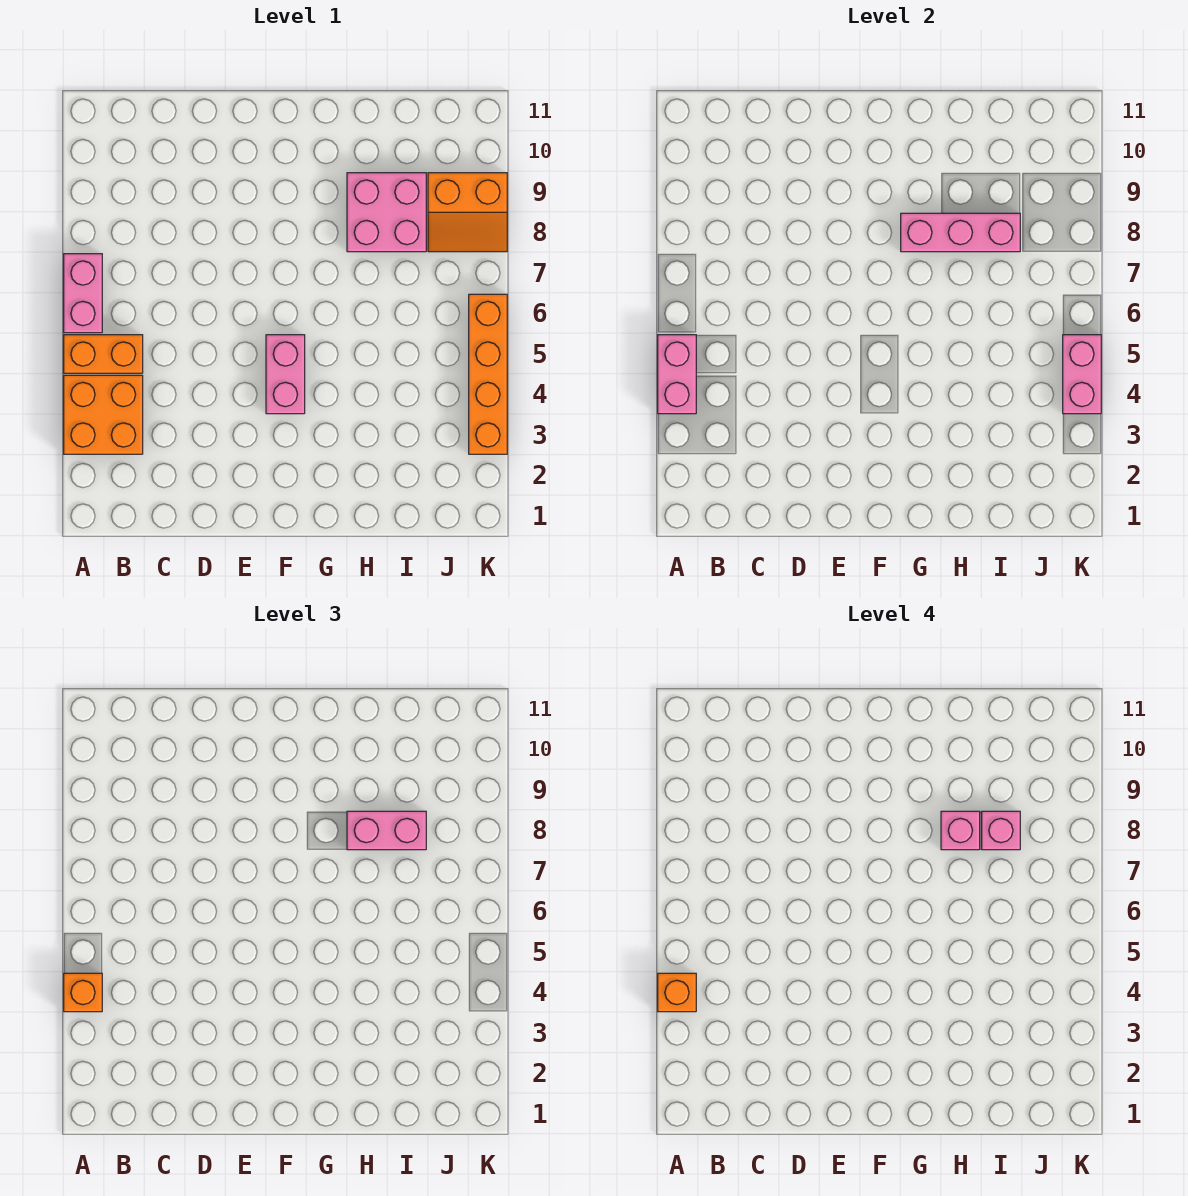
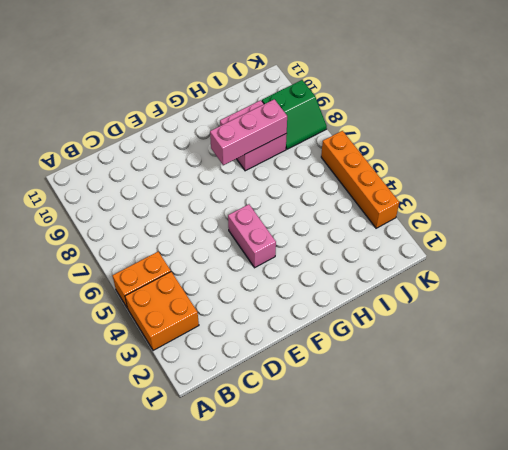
green slope J8:K9 level 1 top 9 -> orange slope J8:K9 level 1 top 9
none -> pink brick A6:A7 level 1
none -> pink brick A4:A5 level 2
none -> pink brick K4:K5 level 2

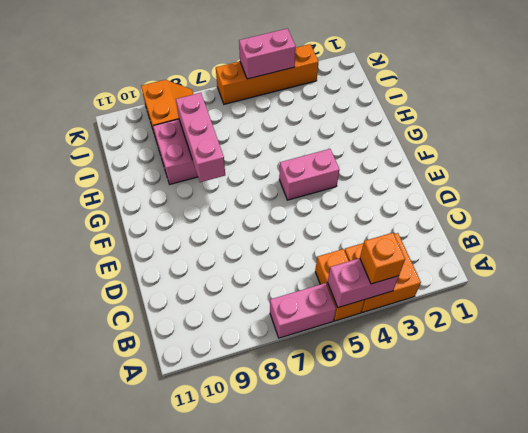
none -> pink brick H8:I8 level 3
none -> orange brick A4 level 4
none -> pink brick H8 level 4

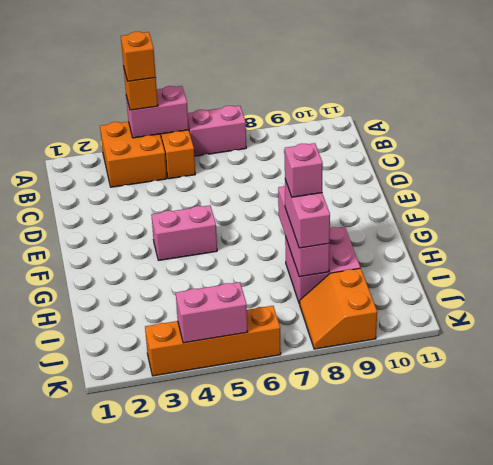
none -> pink brick I8 level 4

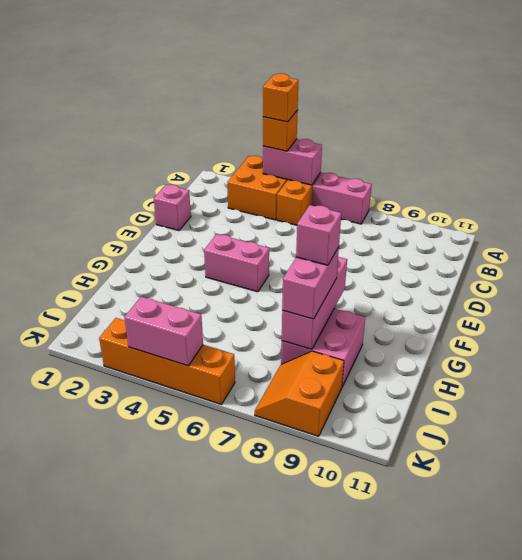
pink brick D1 level 1 -> pink brick I8 level 4

